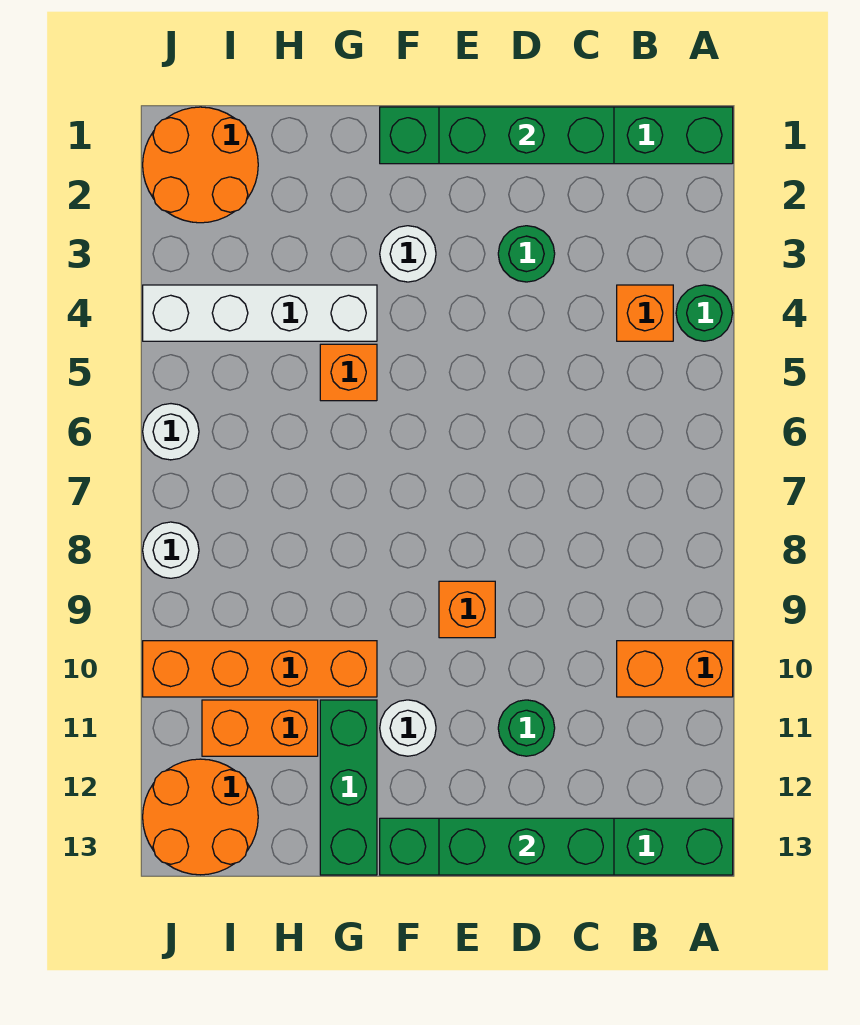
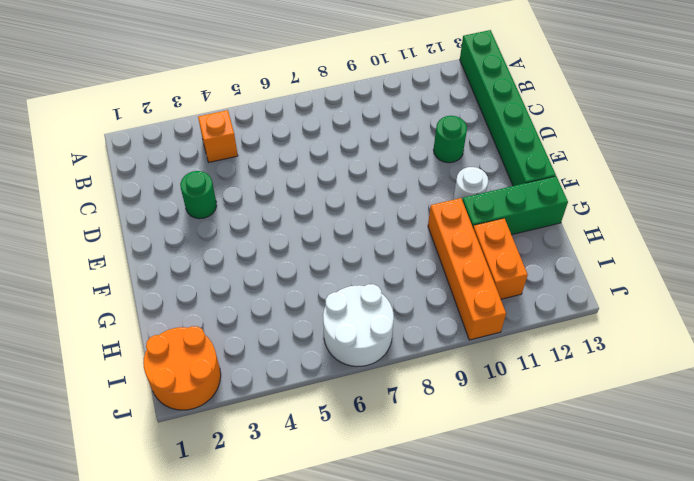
white round brick I6:J7 level 1 -> white round brick J6 level 1
none -> green brick A1:F1 level 1
none -> green round brick A4 level 1
none -> orange brick A10:B10 level 1

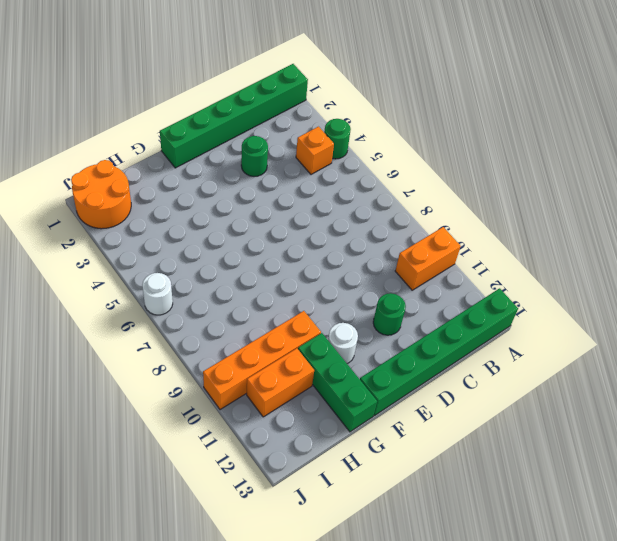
none -> orange brick E9 level 1
none -> white round brick F3 level 1
none -> white brick G4:J4 level 1

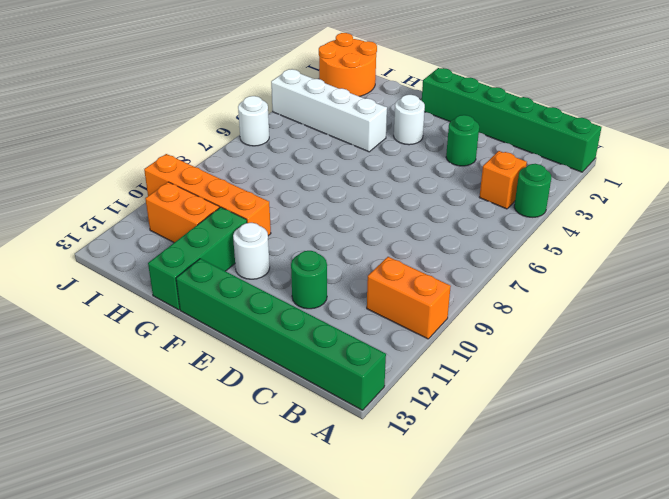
none -> orange brick E9 level 1
none -> orange brick G5 level 1
none -> orange round brick I12:J13 level 1

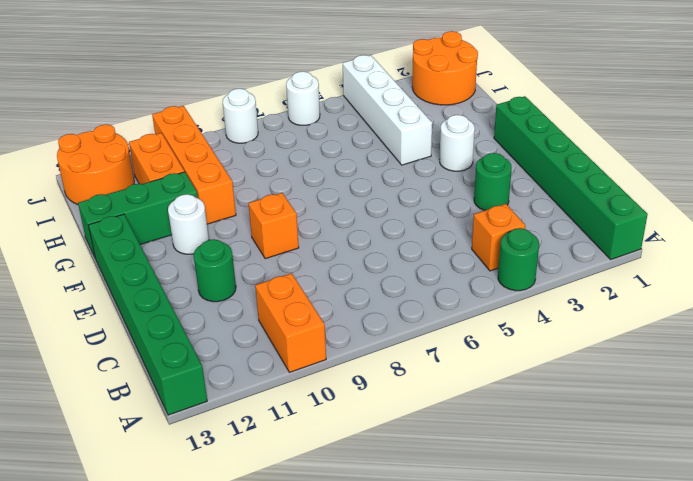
none -> orange brick G5 level 1
none -> green brick C1:E1 level 2
none -> green brick C13:E13 level 2

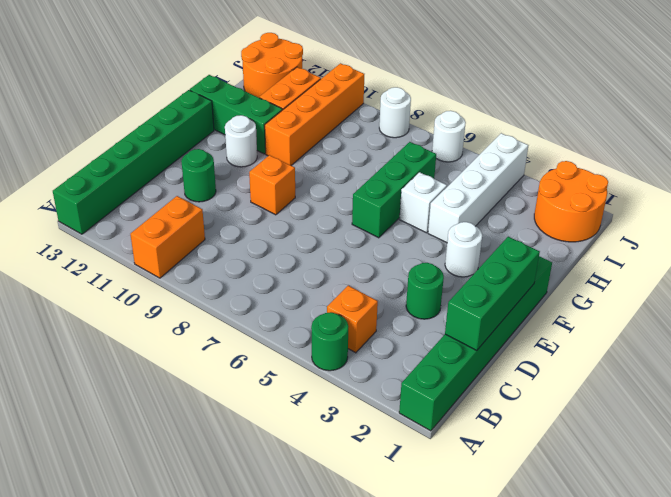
green brick F6:H6 level 1 -> green brick C13:E13 level 2
white brick G5 level 1 -> orange brick G5 level 1

